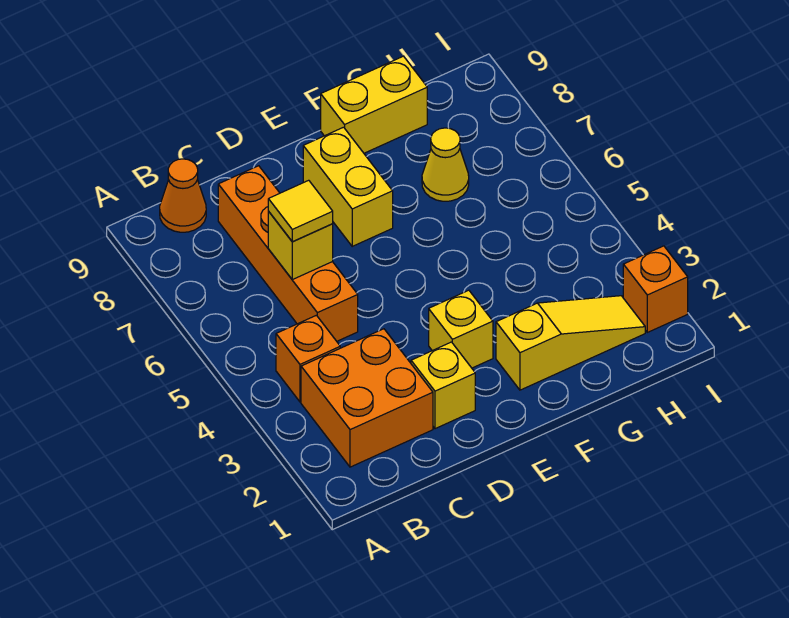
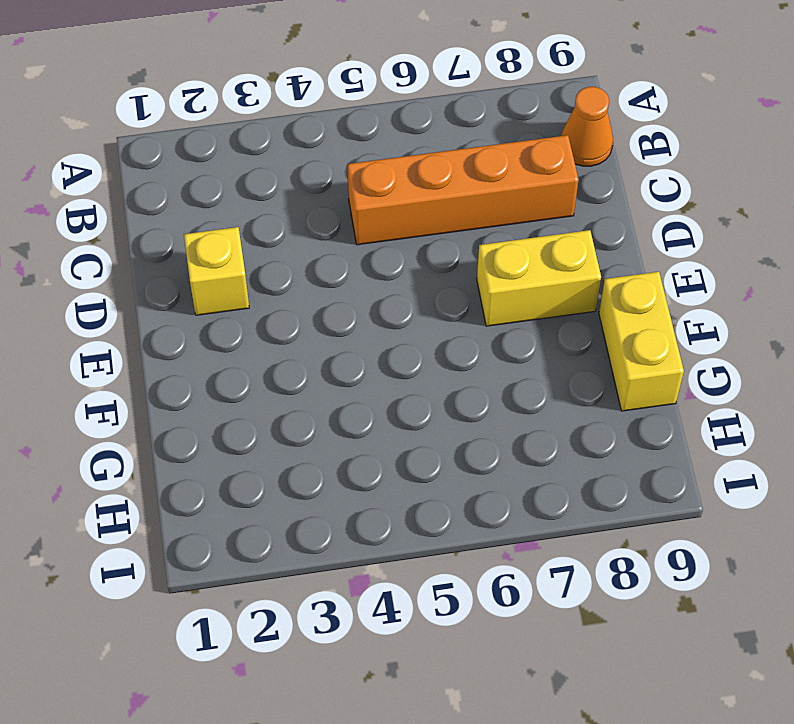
none -> orange brick B2:C3 level 1
none -> orange brick B4 level 1
none -> yellow brick E3 level 1

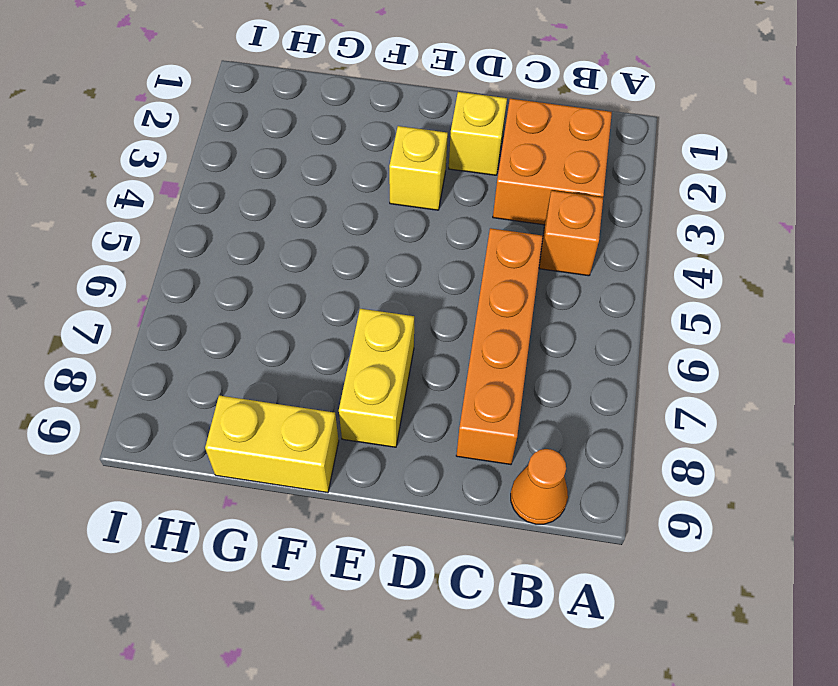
none -> yellow slope F2:H2 level 1 top F
none -> yellow cone G7 level 1
none -> orange brick I2 level 1

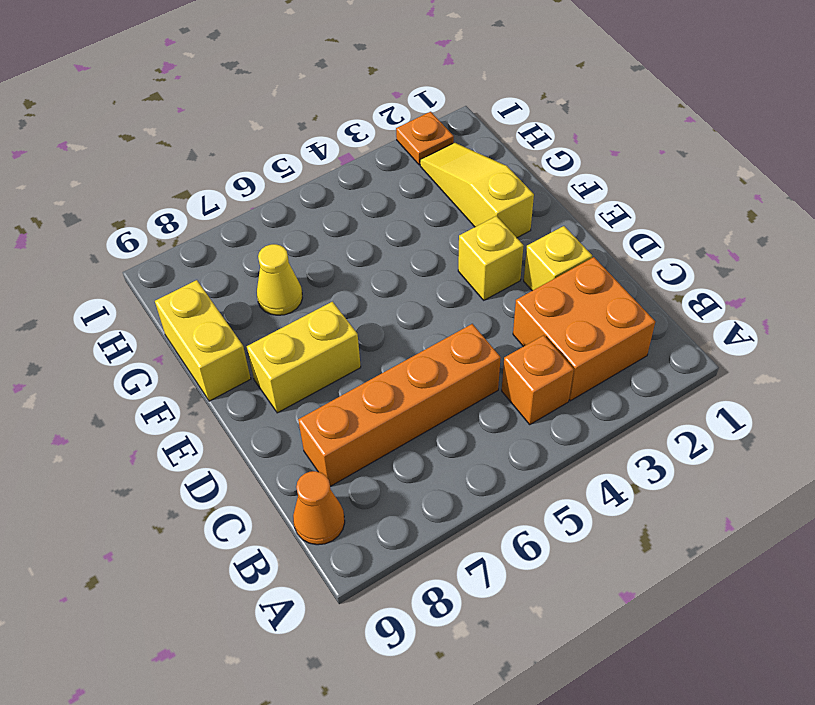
orange plate I2 level 1 -> orange brick I2 level 1
none -> yellow brick C6 level 2
none -> yellow tile C6 level 3

